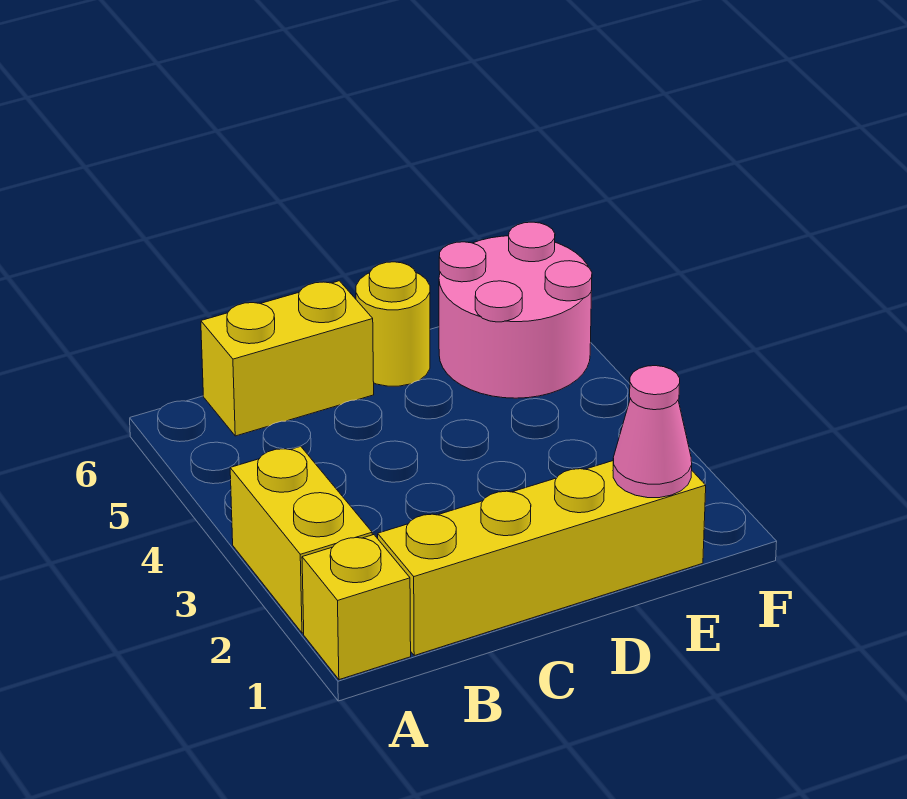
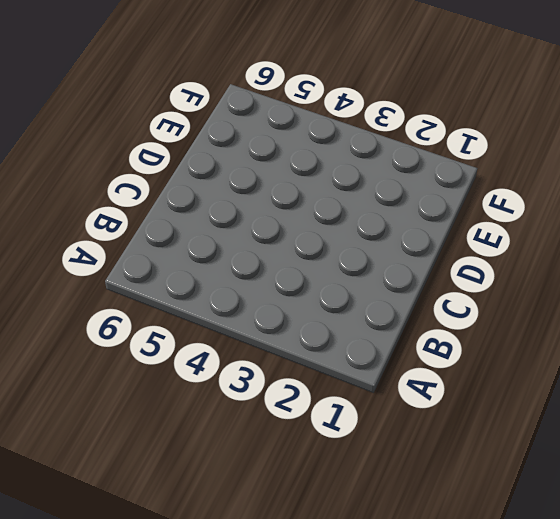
none -> yellow brick A1 level 1
none -> yellow brick A2:A3 level 1

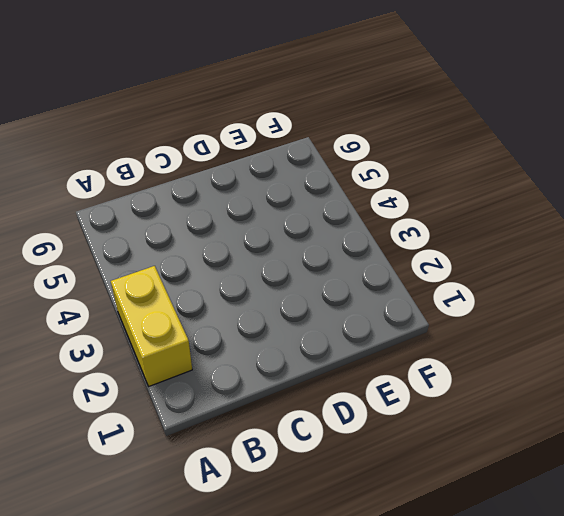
none -> yellow brick A1 level 1
none -> yellow brick B1:E1 level 1

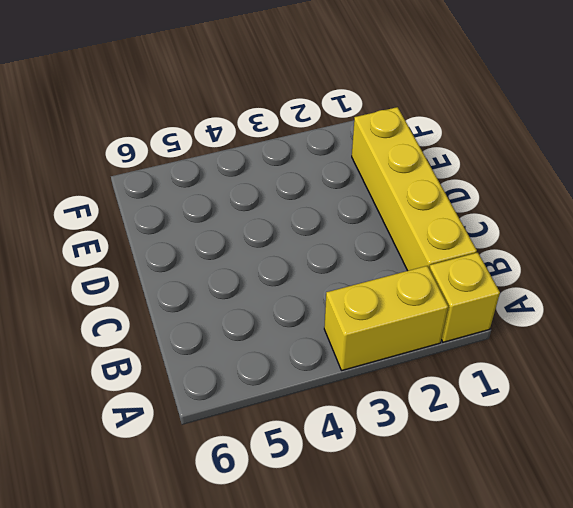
none -> yellow brick B6:C6 level 1
none -> yellow round brick D6 level 1

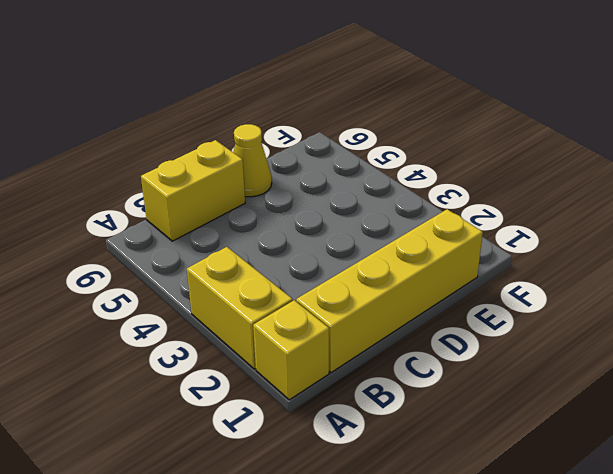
yellow cone D6 level 1 -> yellow round brick D6 level 1
none -> pink round brick E5:F6 level 1
none -> pink cone E1 level 2

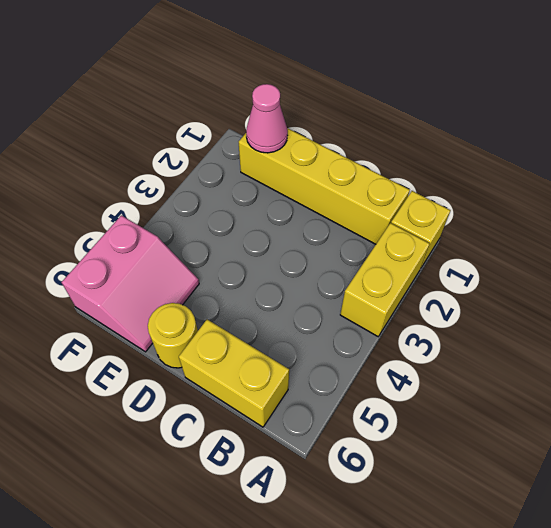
pink slope E5:F6 level 1 top F -> pink round brick E5:F6 level 1

